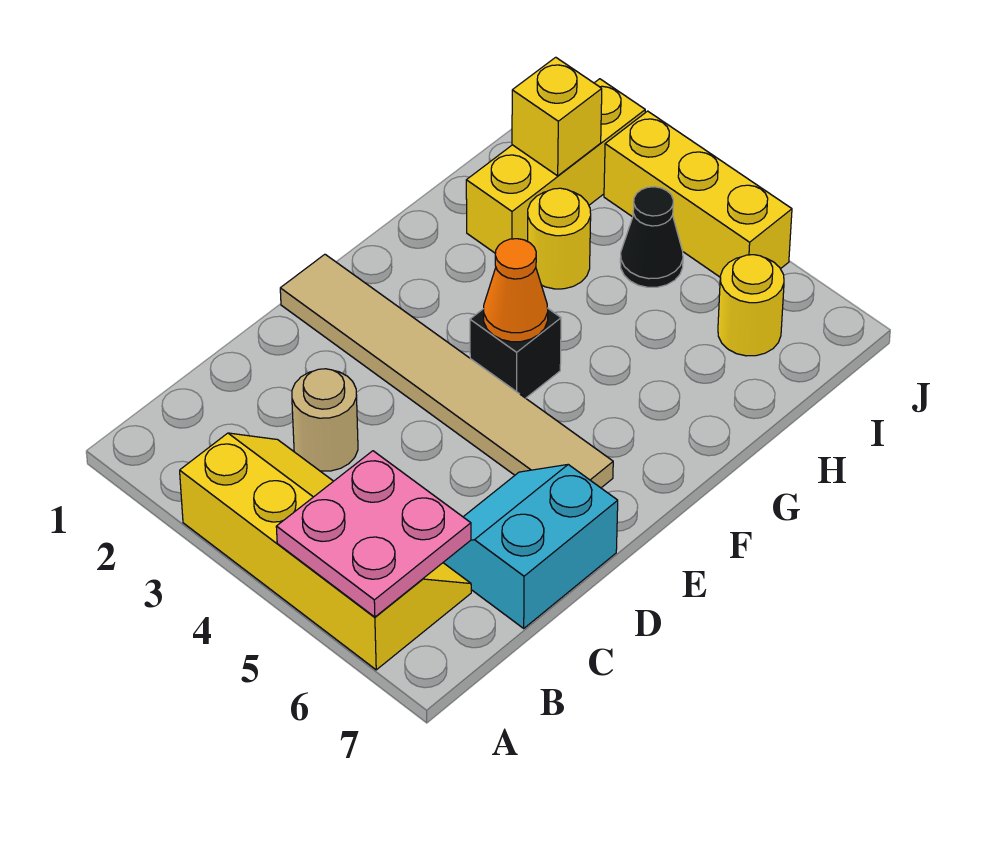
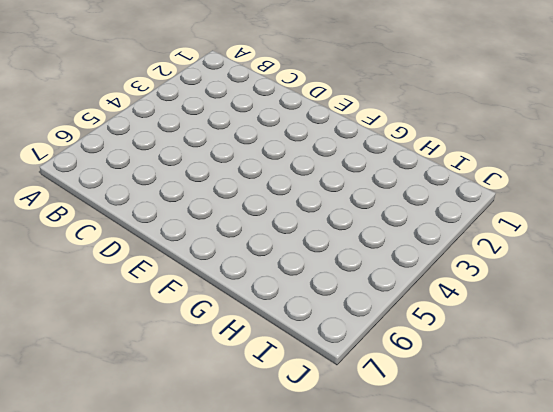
none -> yellow slope A3:B6 level 1 top A
none -> tan round brick C3 level 1
none -> cyan slope C6:D7 level 1 top 7

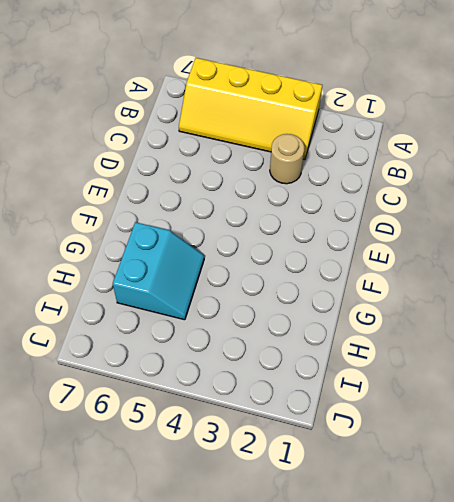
cyan slope G5:H6 level 1 top 6 -> cyan slope C6:D7 level 1 top 7
none -> tan tile E1:E6 level 1
none -> black brick F4 level 1
none -> yellow brick H2:J2 level 1

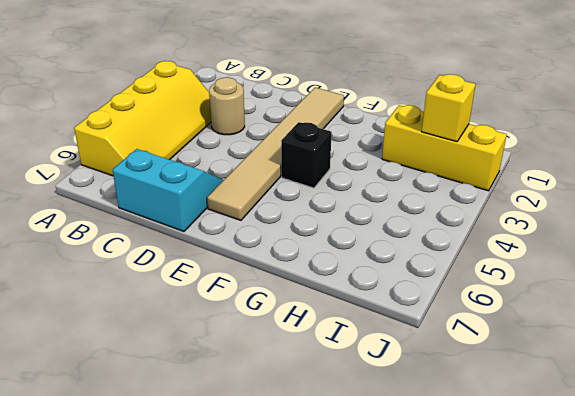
none -> yellow round brick H3 level 1
none -> black cone I4 level 1
none -> yellow round brick I6 level 1

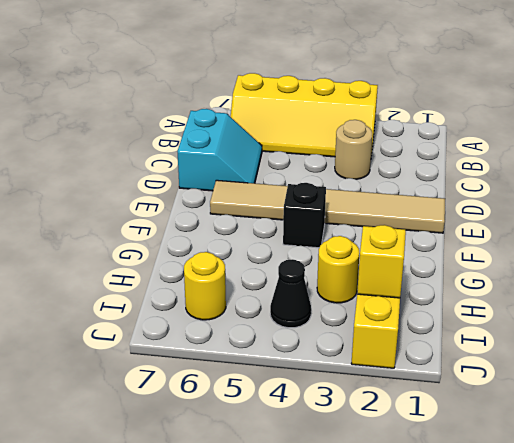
none -> yellow brick J3:J5 level 1
none -> pink plate A5:B6 level 2
none -> orange cone F4 level 2

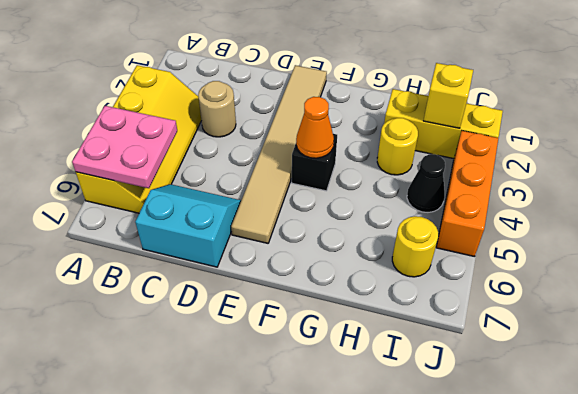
orange brick J3:J5 level 1 -> yellow brick J3:J5 level 1

